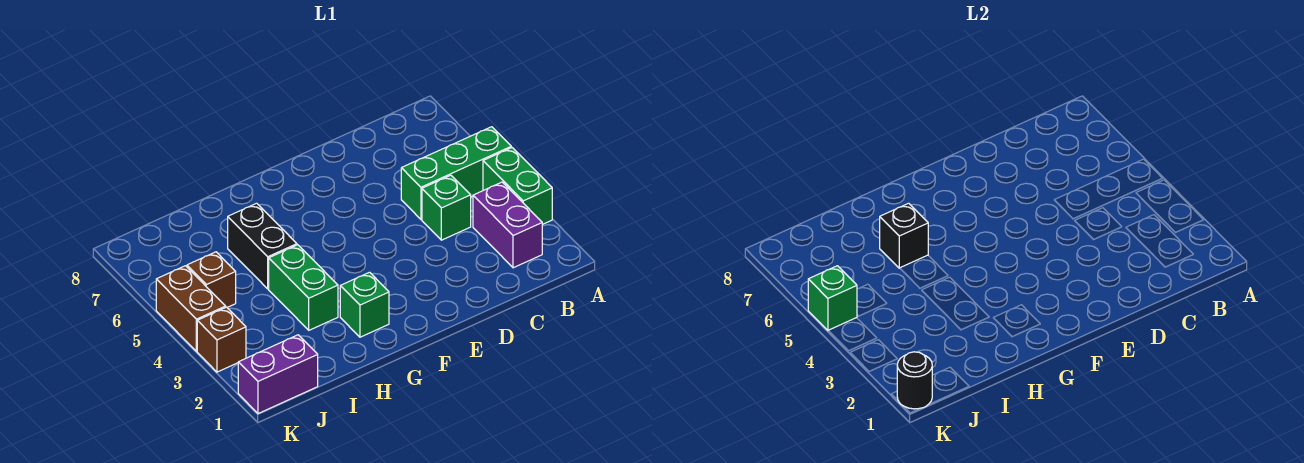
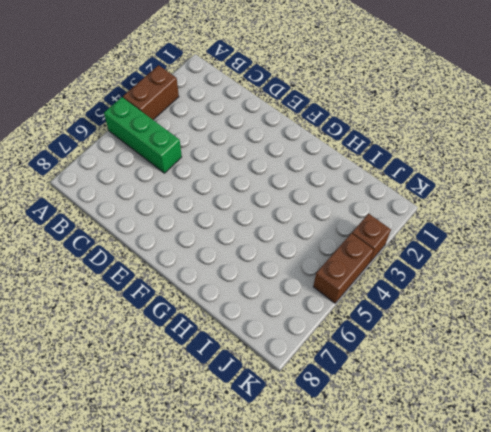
brown brick A3:A4 level 1 -> green brick A3:A4 level 1
none -> purple brick B2:B3 level 1
none -> green brick C4 level 1
none -> green brick G2 level 1

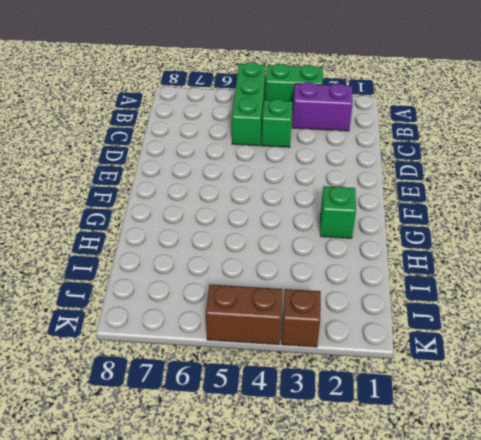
none -> green brick H3:H4 level 1
none -> black brick H5:H6 level 1
none -> purple brick J1:K1 level 1

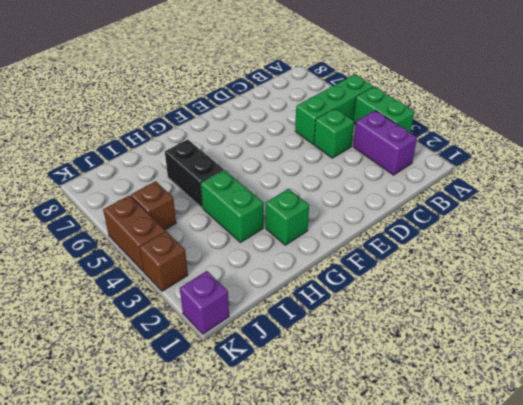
purple brick K1 level 1 -> purple brick J1:K1 level 1
none -> black brick H6 level 2
none -> black round brick K1 level 2
none -> green brick K5 level 2

